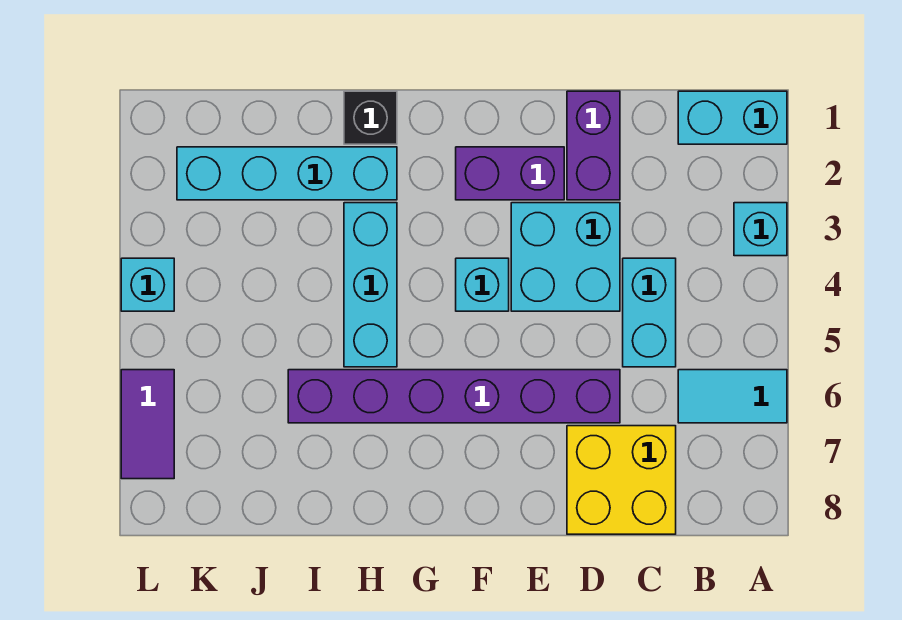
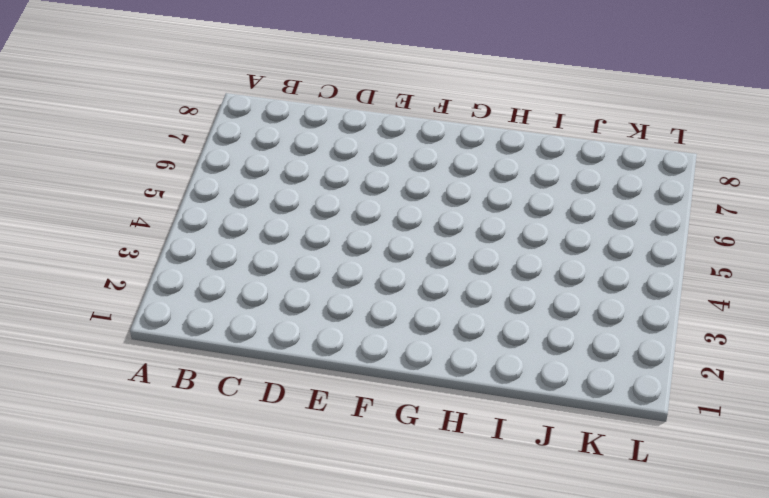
none -> cyan brick A1:B1 level 1
none -> cyan brick A3 level 1
none -> cyan tile A6:B6 level 1

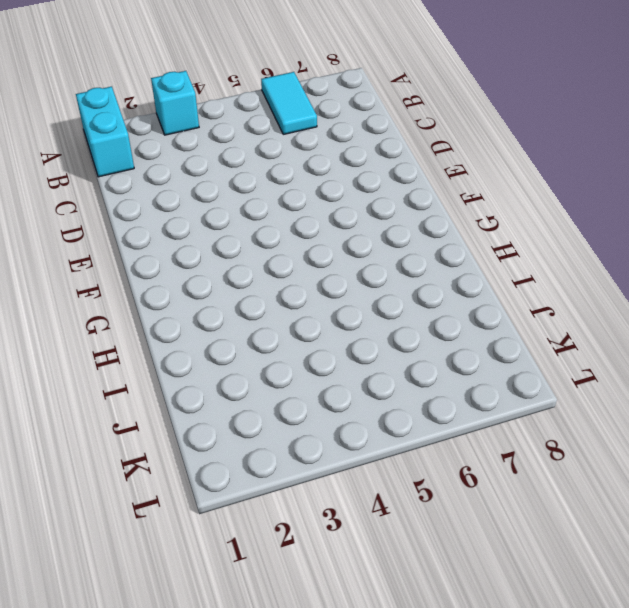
none -> cyan brick C4:C5 level 1
none -> yellow brick C7:D8 level 1
none -> purple brick D1:D2 level 1

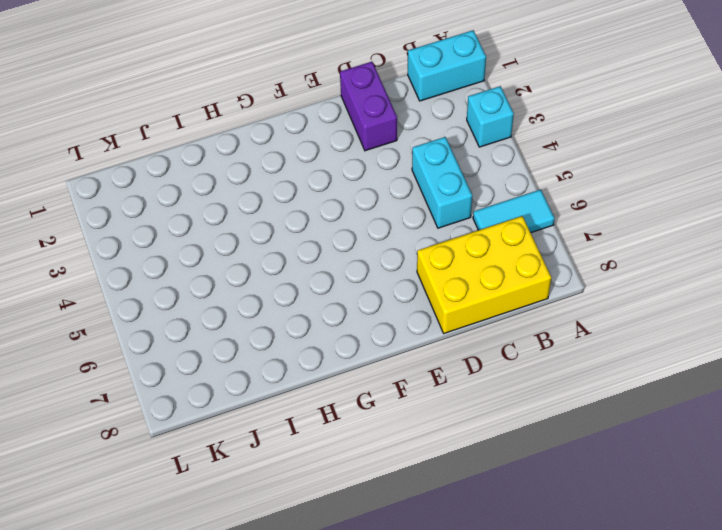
yellow brick B7:D8 level 1 -> yellow brick C7:D8 level 1
none -> cyan brick D3:E4 level 1
none -> purple brick D6:I6 level 1
none -> purple brick E2:F2 level 1

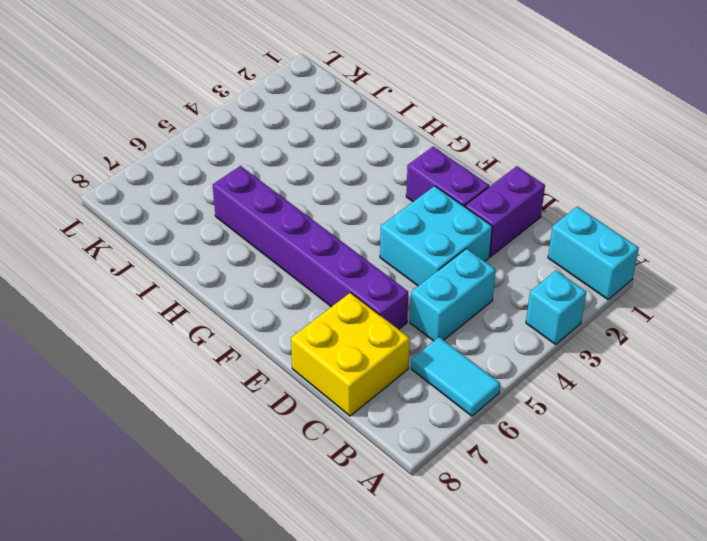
none -> cyan brick F4 level 1
none -> black brick H1 level 1
none -> cyan brick H2:K2 level 1

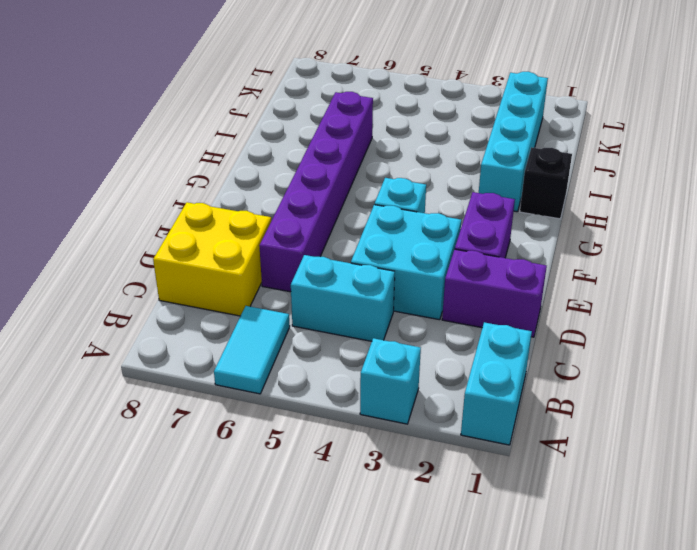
none -> cyan brick H3:H5 level 1
none -> cyan brick L4 level 1
none -> purple tile L6:L7 level 1

